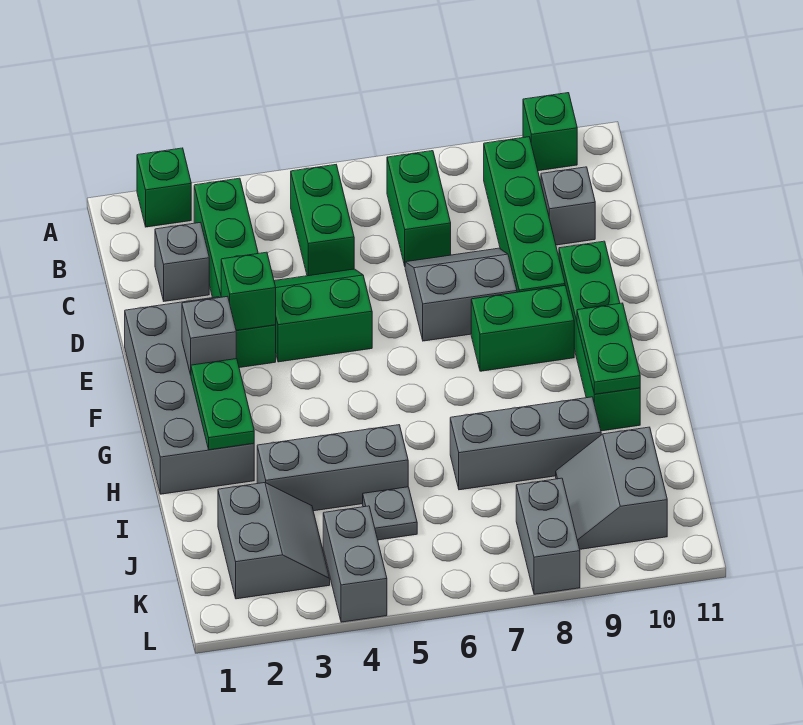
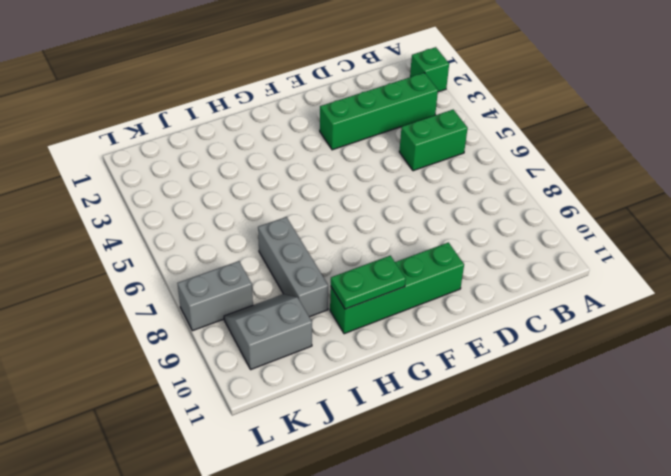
none -> green brick A10 level 1
none -> green brick B7:C7 level 1
none -> green brick B9:E9 level 1

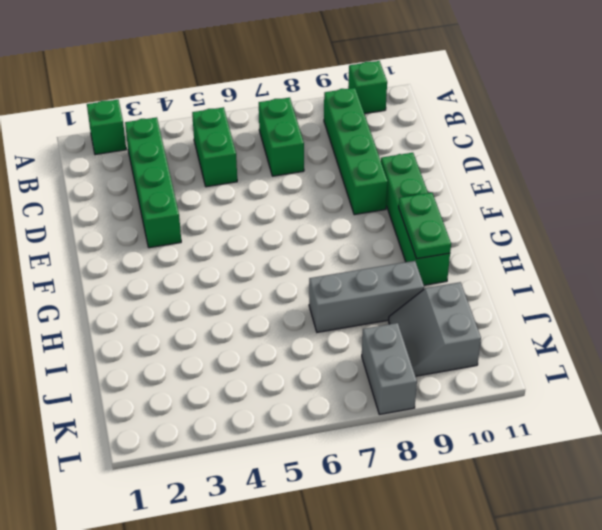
none -> grey brick C2 level 1
none -> grey brick C10 level 1
none -> green slope D4:E5 level 1 top E

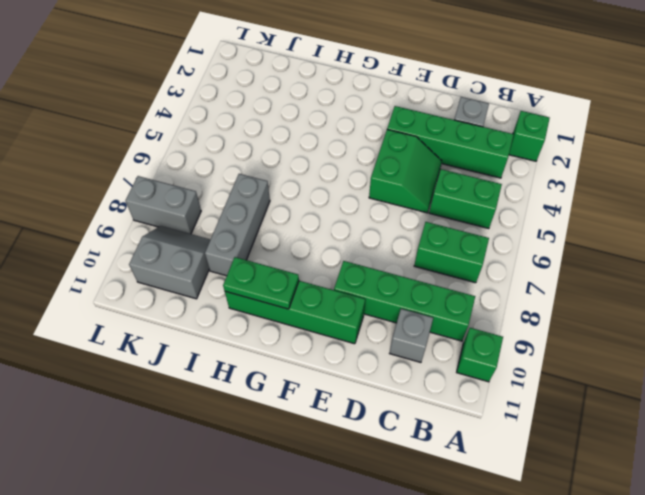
none -> grey slope D7:E8 level 1 top E
none -> grey brick E1:H2 level 1
none -> green brick F8:F9 level 1

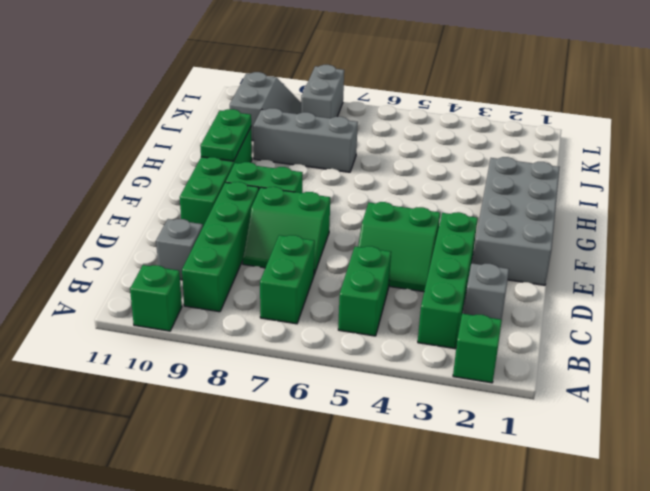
green slope D7:E8 level 1 top E -> grey slope D7:E8 level 1 top E
none -> grey brick I3:I5 level 1
none -> grey slope J2:K3 level 1 top 2
none -> grey plate J5 level 1

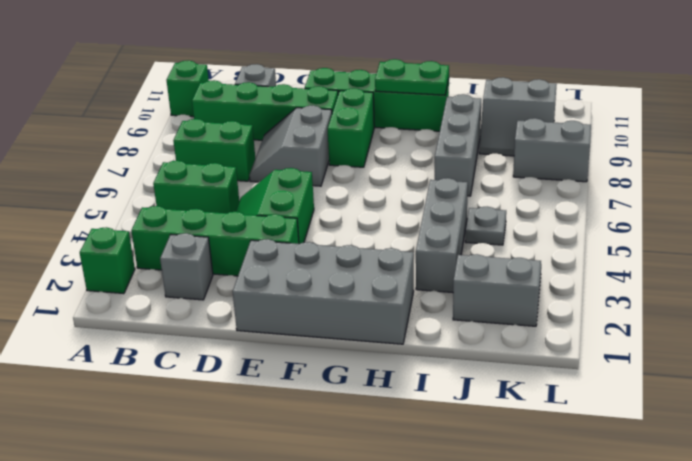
none -> grey brick K4:L4 level 1
none -> green brick E3 level 2
none -> grey brick F2 level 2

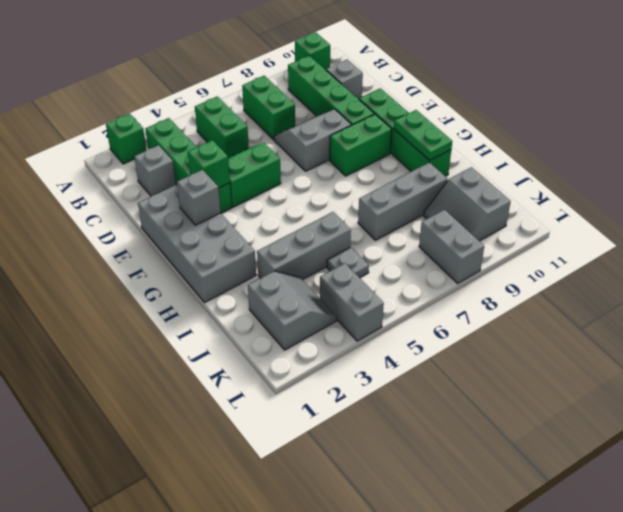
none -> green plate G2:H2 level 2

